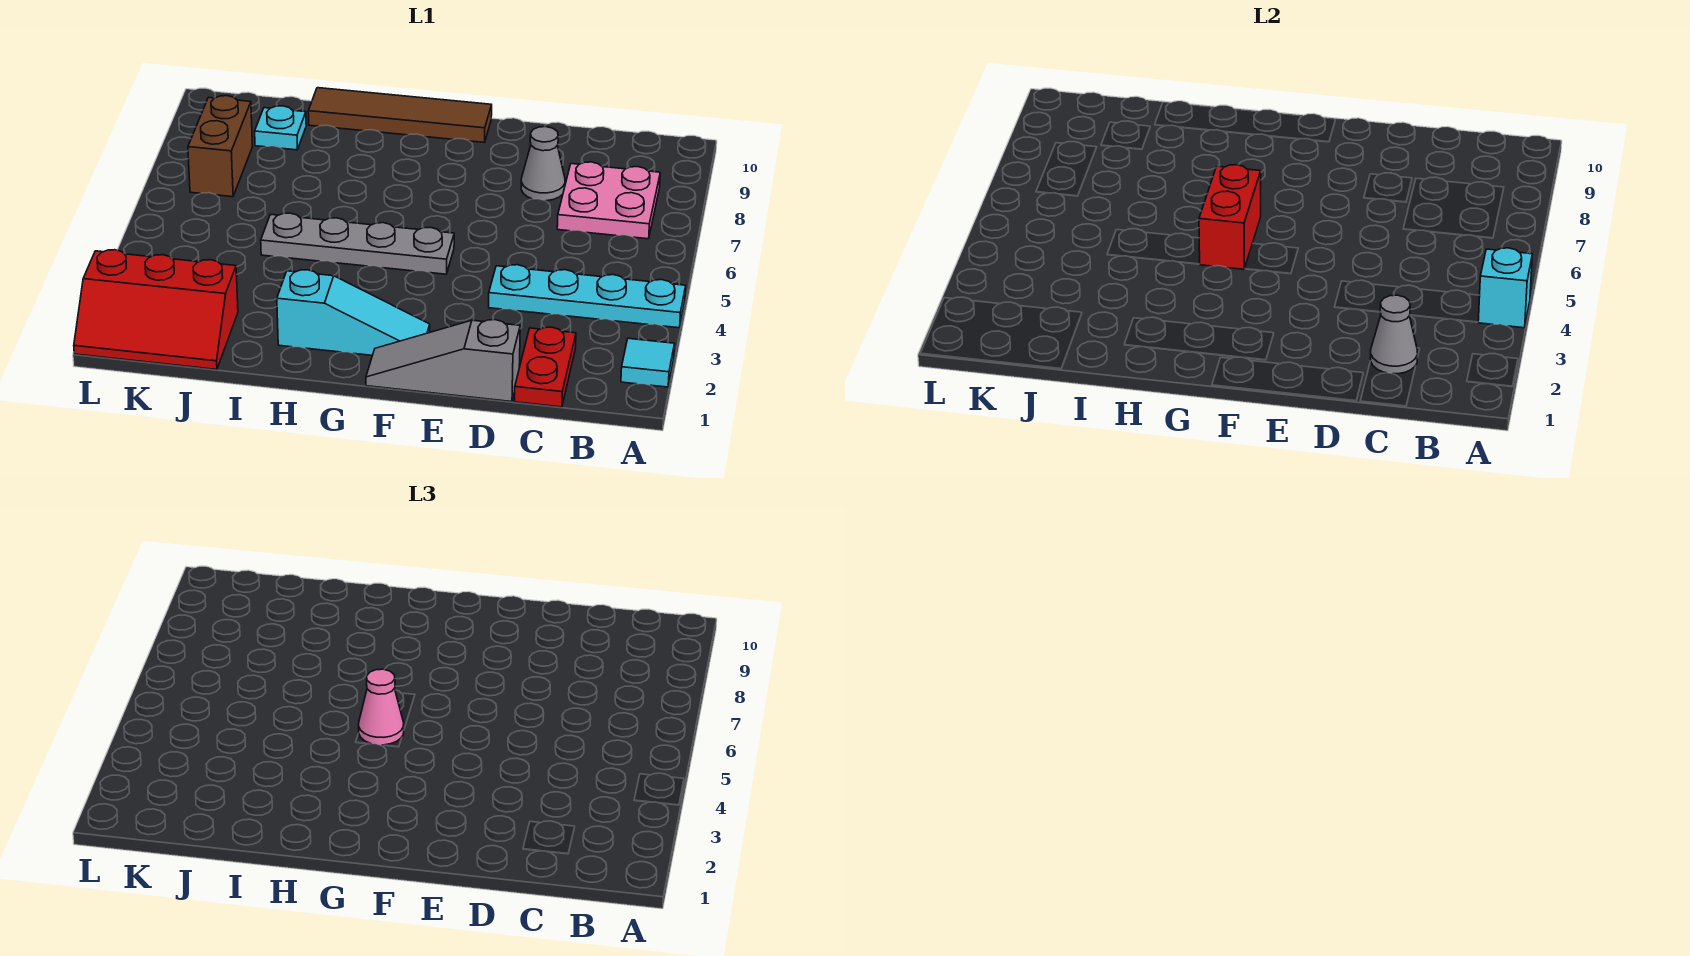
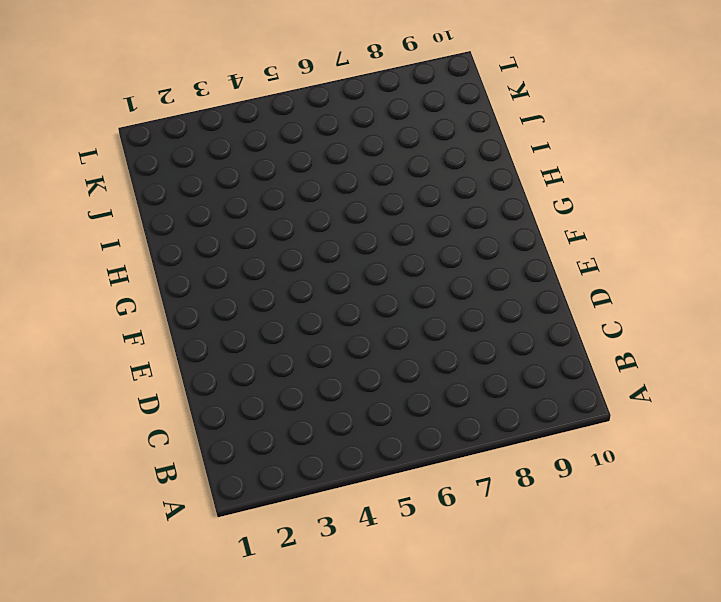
none -> cyan tile A2 level 1
none -> cyan plate A4:D4 level 1
none -> pink plate B7:C8 level 1

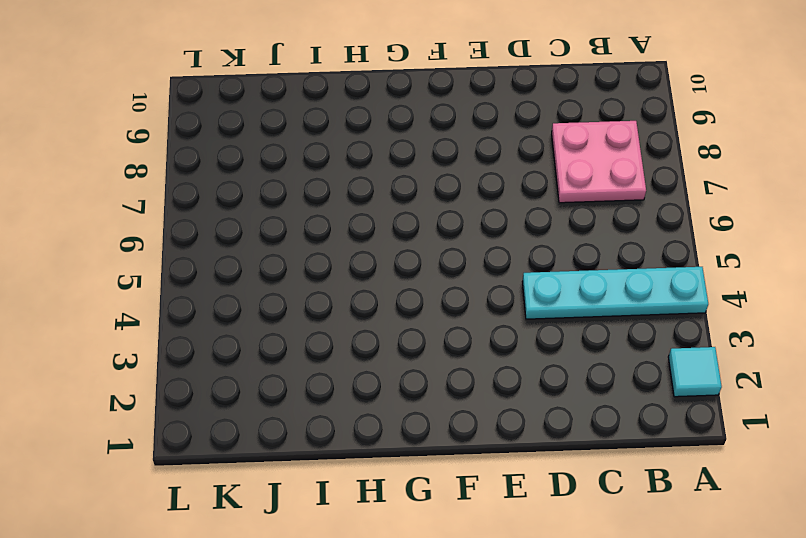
none -> red plate C1:C2 level 1
none -> grey slope D1:F1 level 1 top D
none -> grey cone D8 level 1

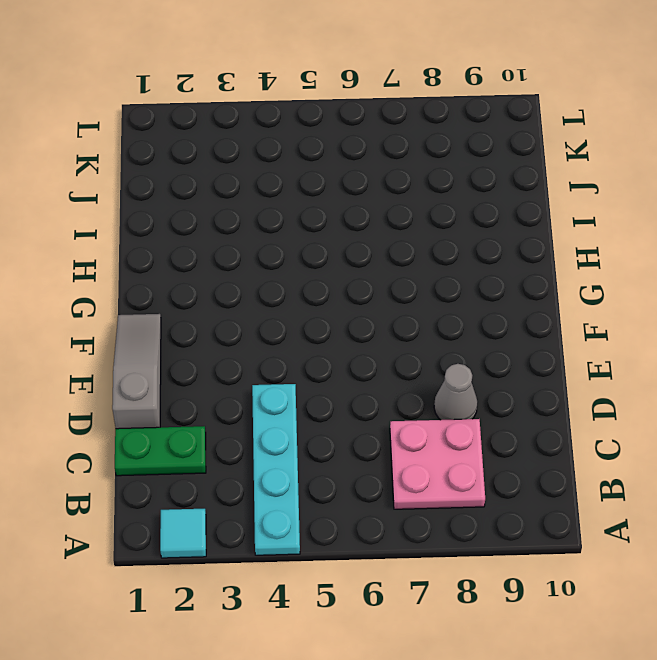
green plate C1:C2 level 1 -> red plate C1:C2 level 1
none -> cyan slope F2:H2 level 1 top H
none -> grey plate F5:I5 level 1
none -> brown tile F10:I10 level 1

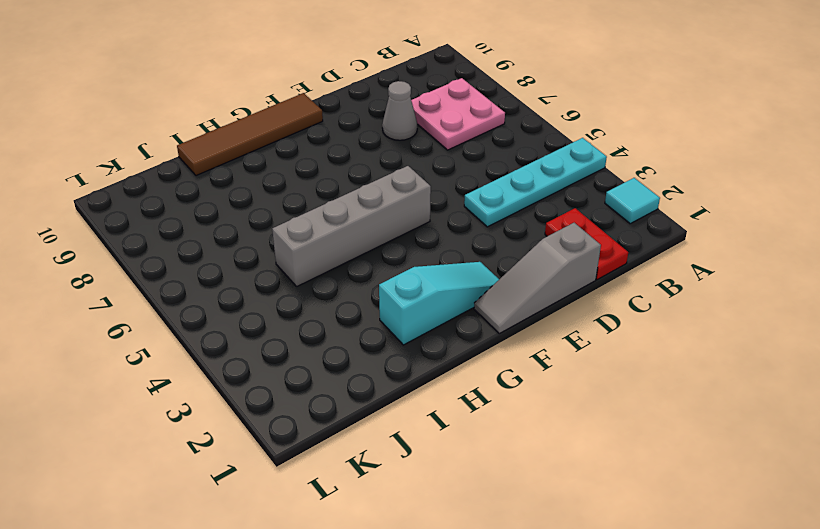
grey brick F5:I5 level 1 -> grey plate F5:I5 level 1
none -> red slope J1:L2 level 1 top 2
none -> cyan plate J9 level 1
none -> brown brick K7:K8 level 1

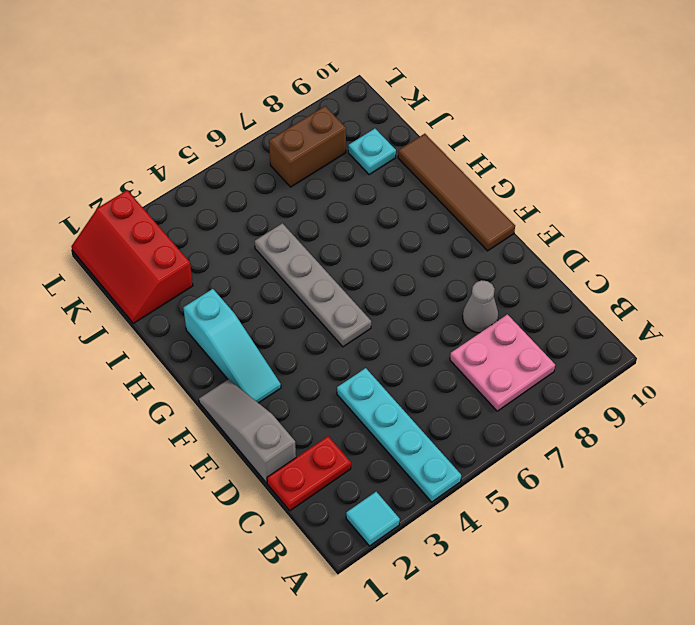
none -> cyan brick A4 level 2
none -> grey cone C2 level 2
none -> red brick G5:G6 level 2

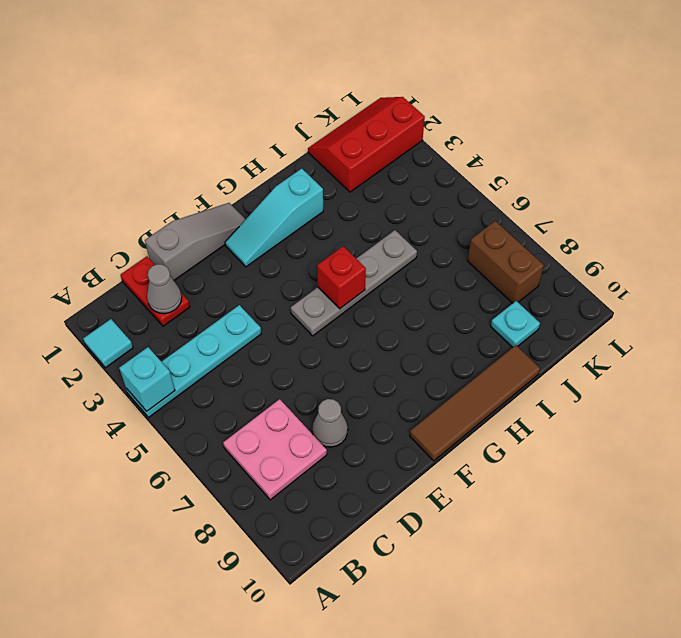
red brick G5 level 2 -> red brick G5:G6 level 2
none -> pink cone G5 level 3

